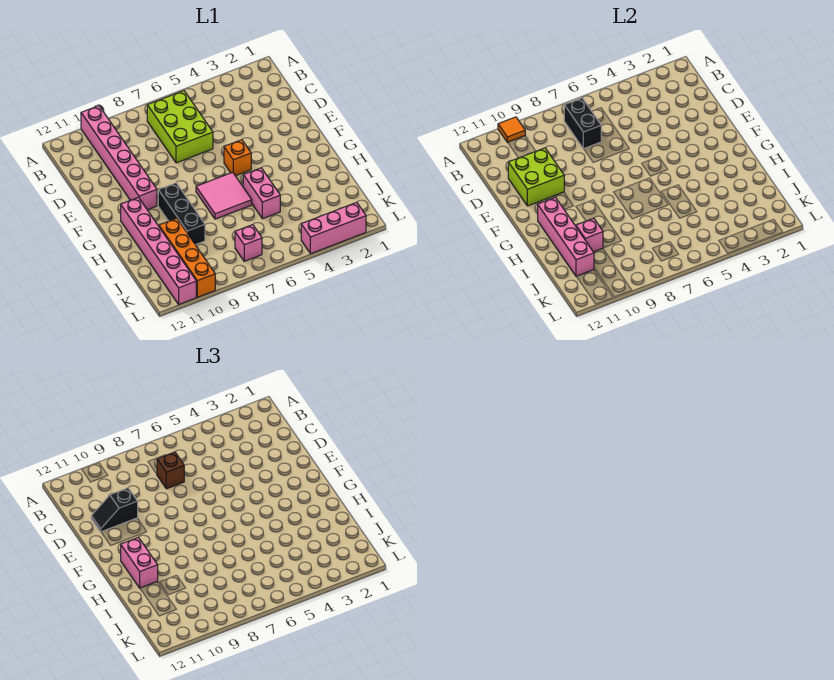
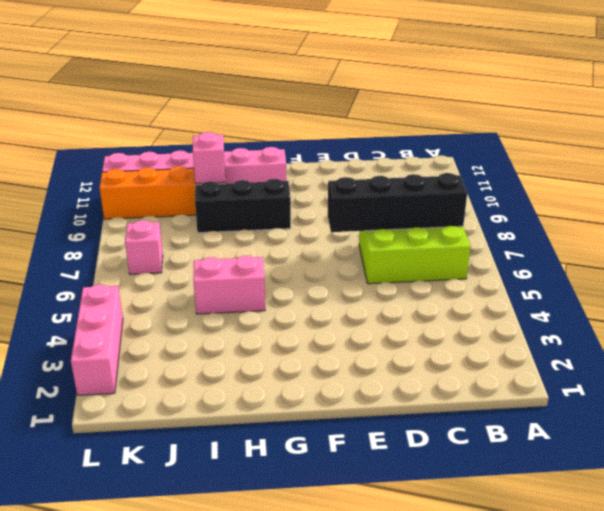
black brick B7:E7 level 2 -> black brick B7:C7 level 2
none -> pink brick A10:F10 level 1
none -> orange brick F5 level 1
none -> pink tile G6:H7 level 1

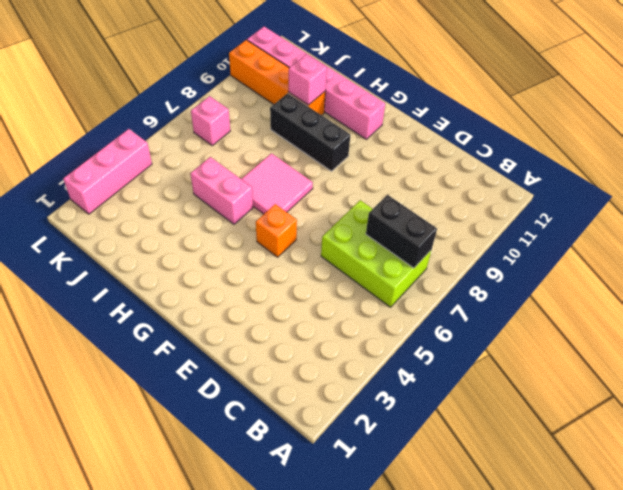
none -> pink brick A10:F10 level 1
none -> orange tile A10 level 2
none -> lime brick D10:E11 level 2

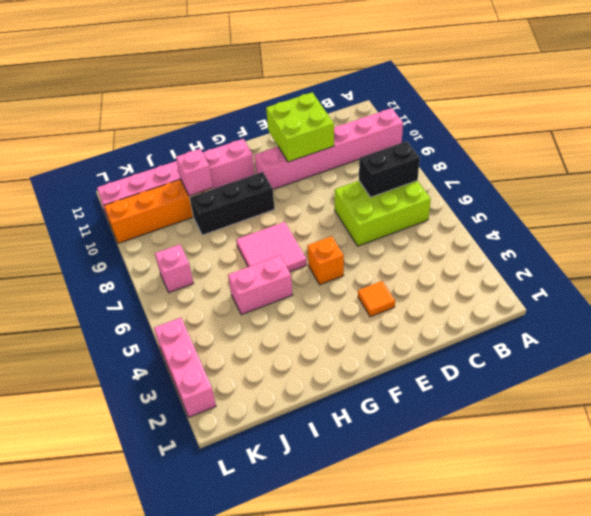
orange tile E3 level 1 -> orange tile A10 level 2
none -> pink brick G11:J11 level 2
none -> brown brick C7 level 3
none -> black slope D10:D11 level 3 top 10

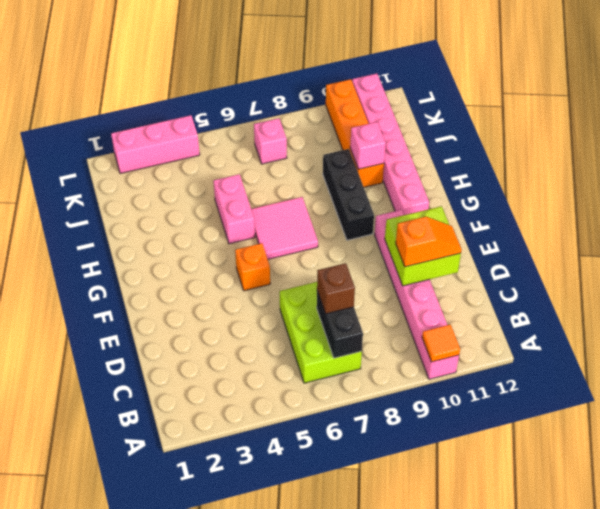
orange slope D10:D11 level 3 top 10 -> black slope D10:D11 level 3 top 10
none -> pink brick G11:J11 level 2
none -> pink brick G11:H11 level 3

